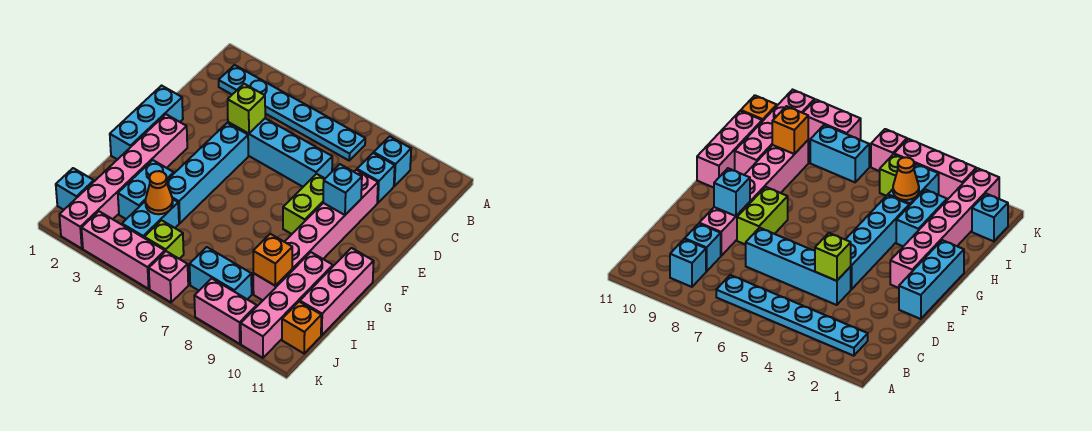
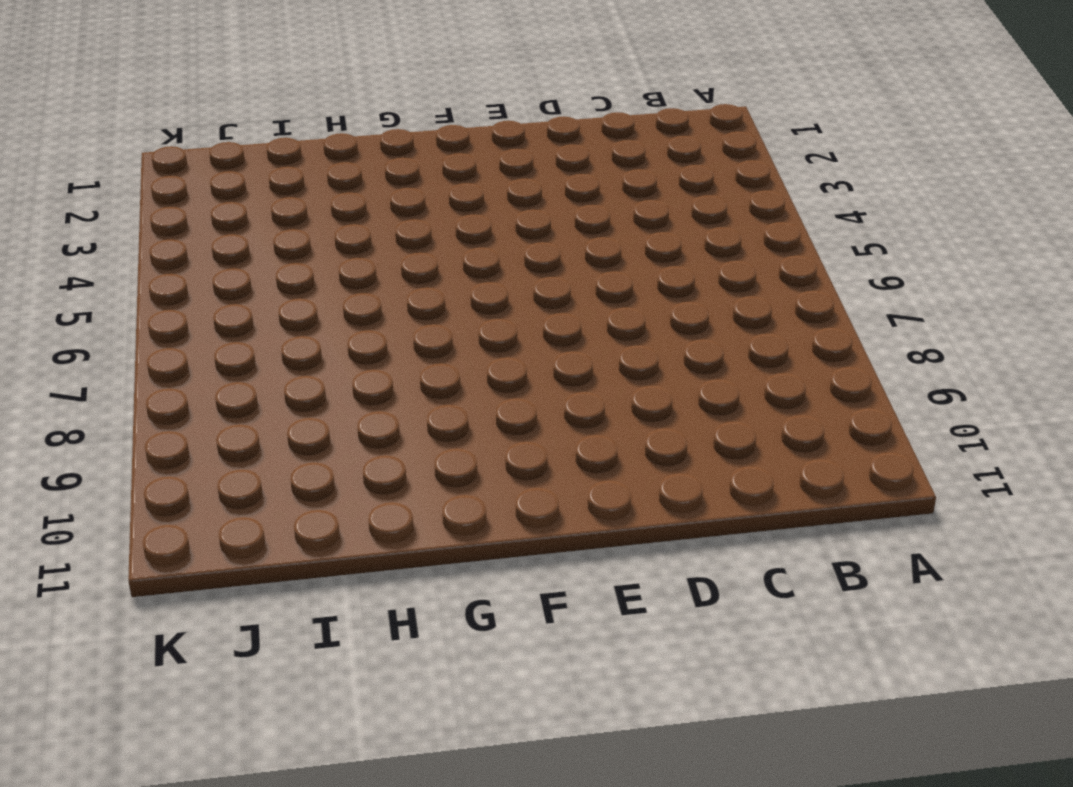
none -> cyan plate B2:B7 level 1
none -> cyan brick B9 level 1
none -> cyan brick C9 level 1

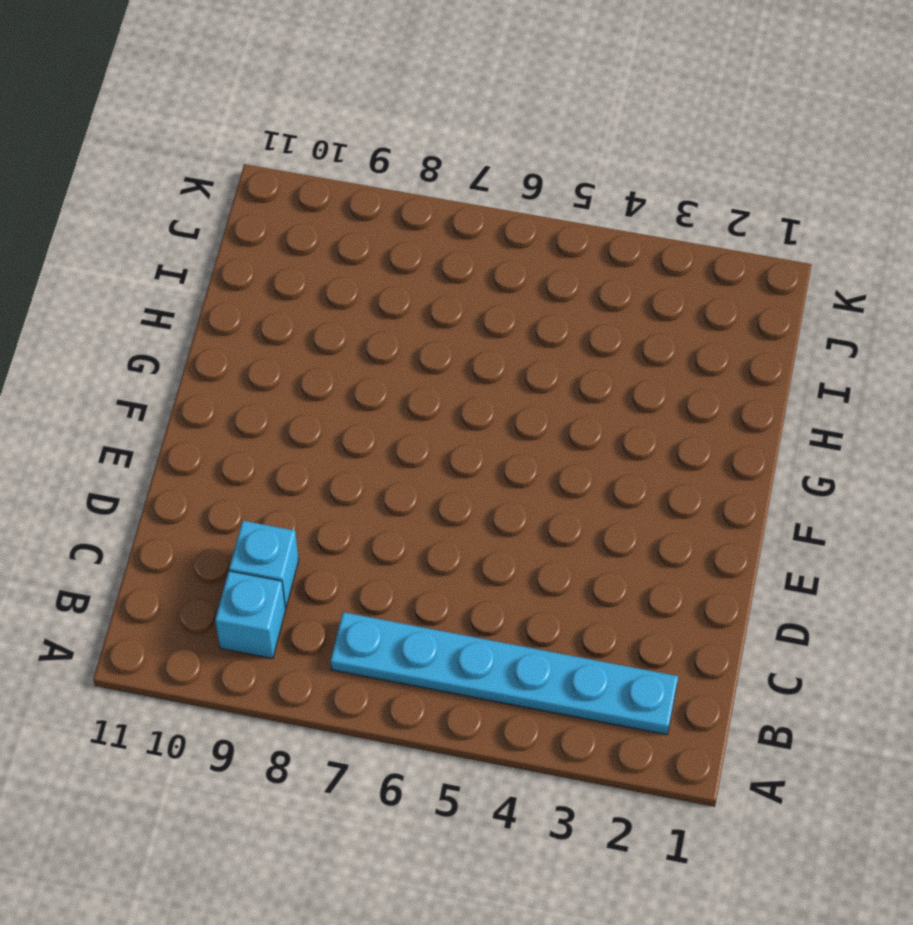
none -> cyan brick D4:D7 level 1
none -> pink brick D9:I9 level 1
none -> cyan brick E1:G1 level 1

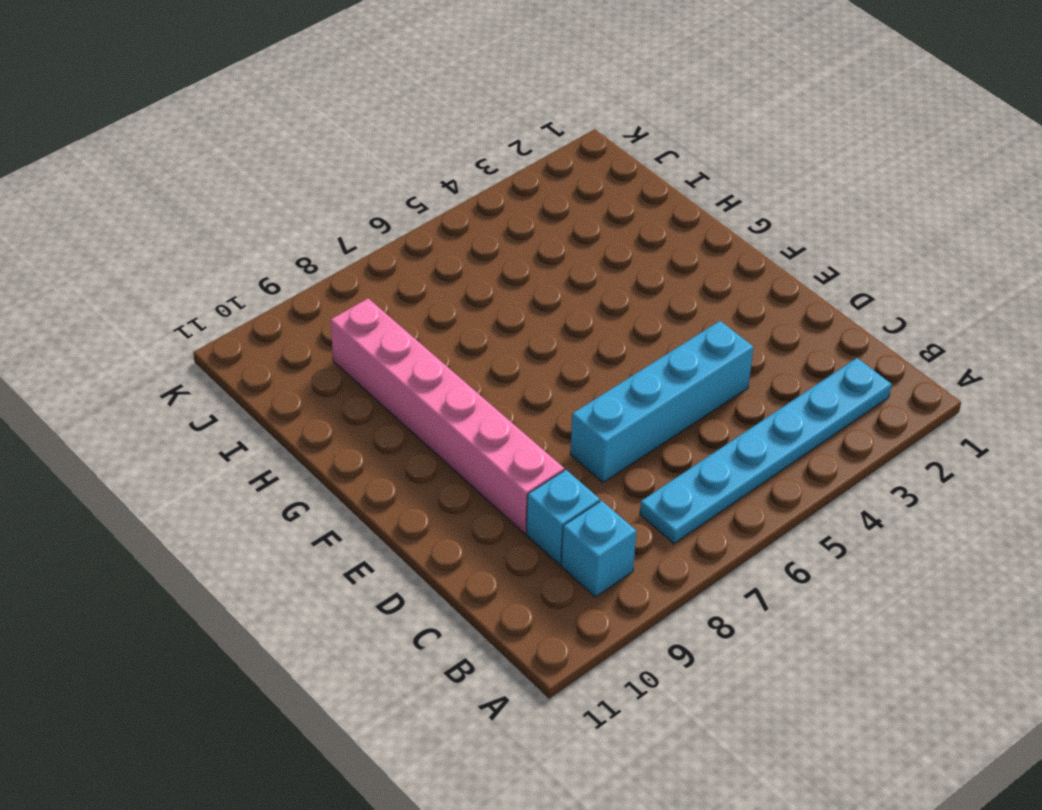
none -> cyan brick E1:G1 level 1
none -> cyan brick E4:H4 level 1
none -> lime brick E8:F8 level 1

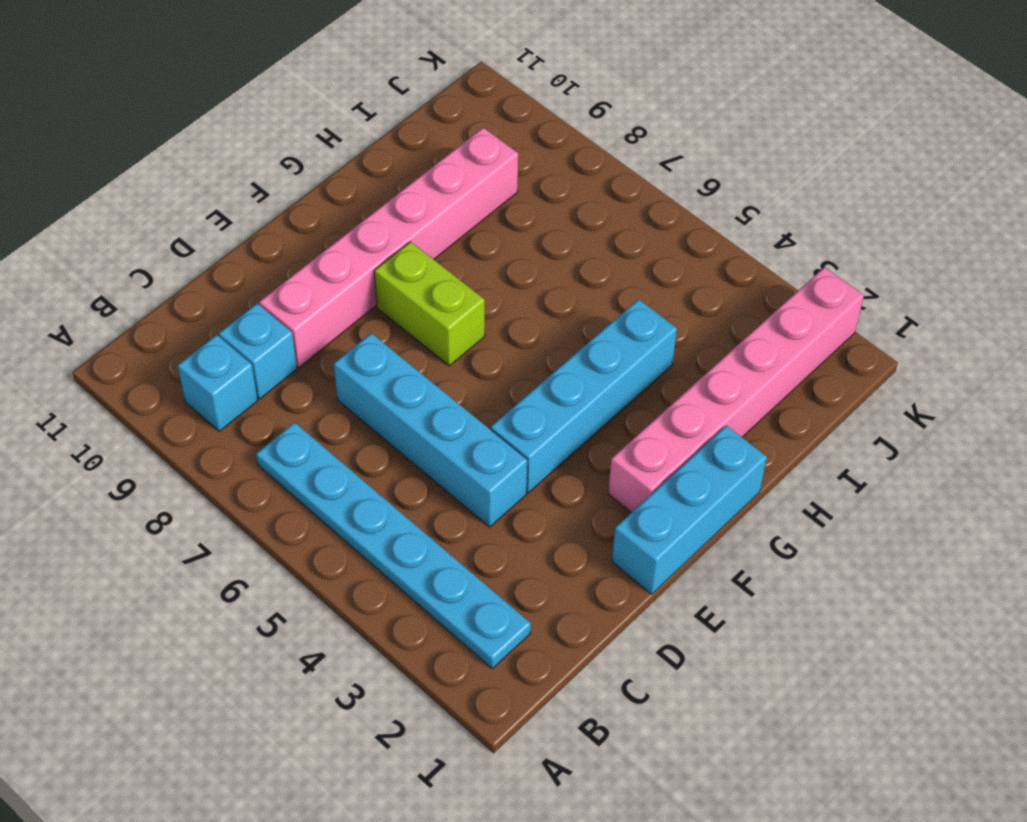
lime brick F7:F8 level 1 -> lime brick E8:F8 level 1
none -> pink brick G11:I11 level 1
none -> cyan brick H3:I3 level 1
none -> pink brick H10:K10 level 1

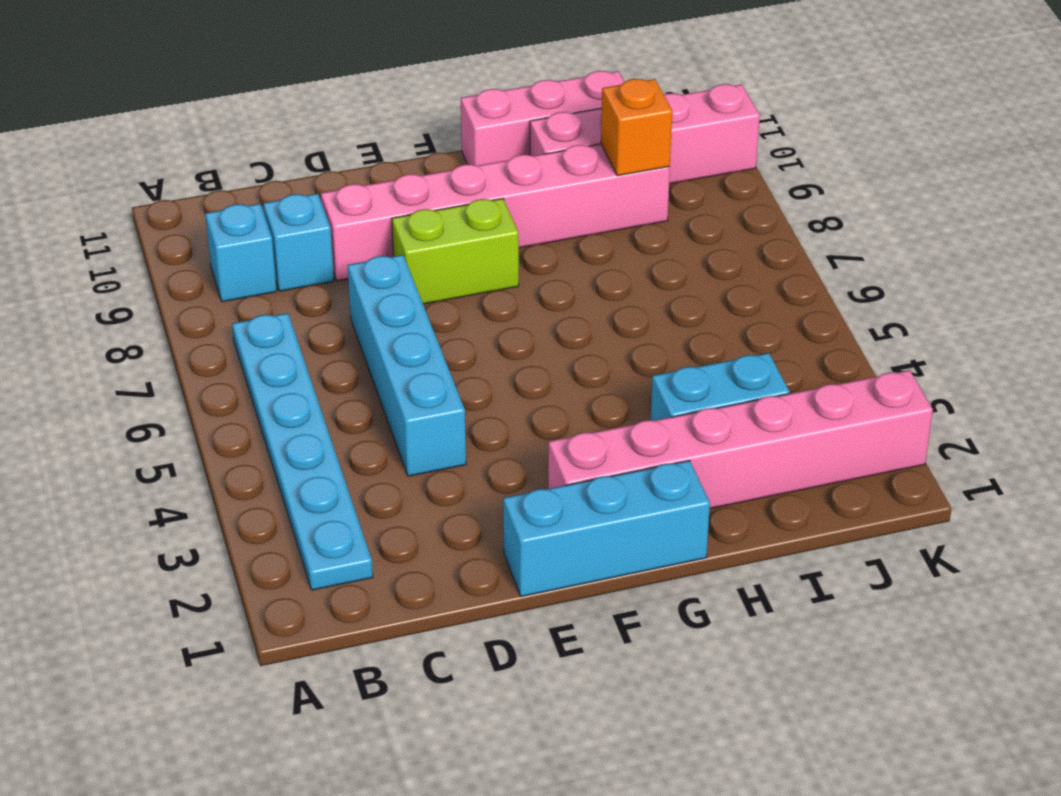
none -> cyan brick E4:H4 level 1
none -> cyan brick I4:J4 level 1
none -> cyan brick J1 level 1

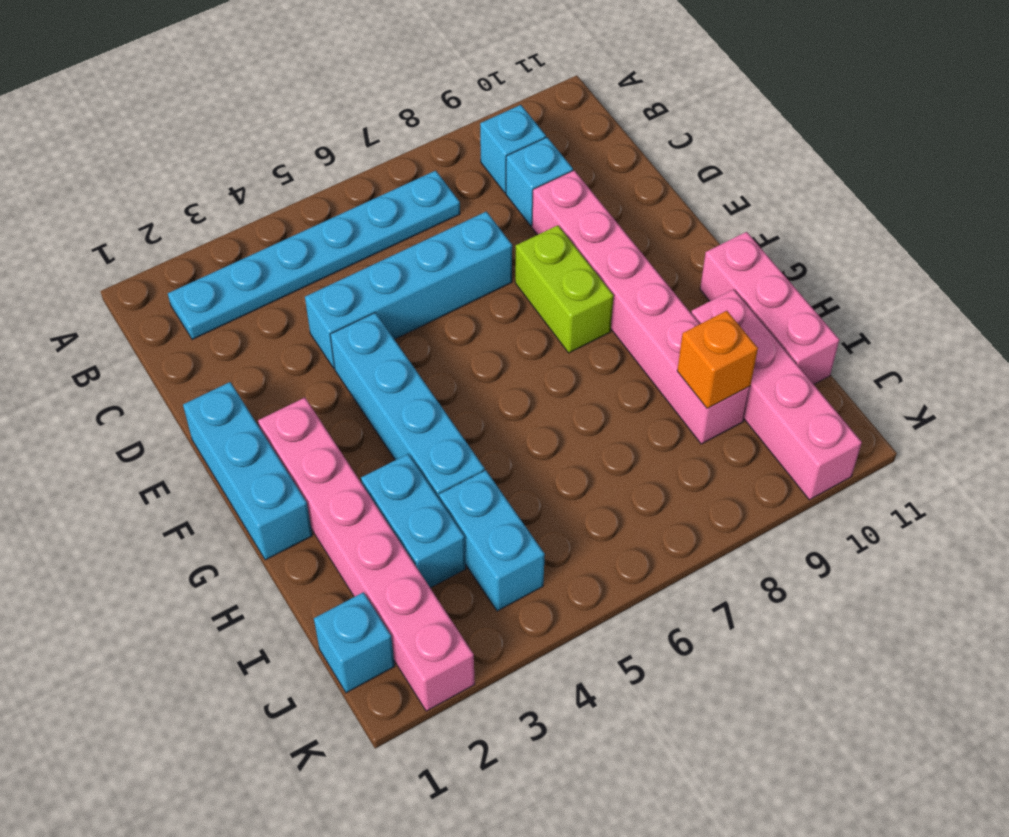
none -> lime brick J5 level 1
none -> cyan brick J7:J8 level 1
none -> orange brick J11 level 1

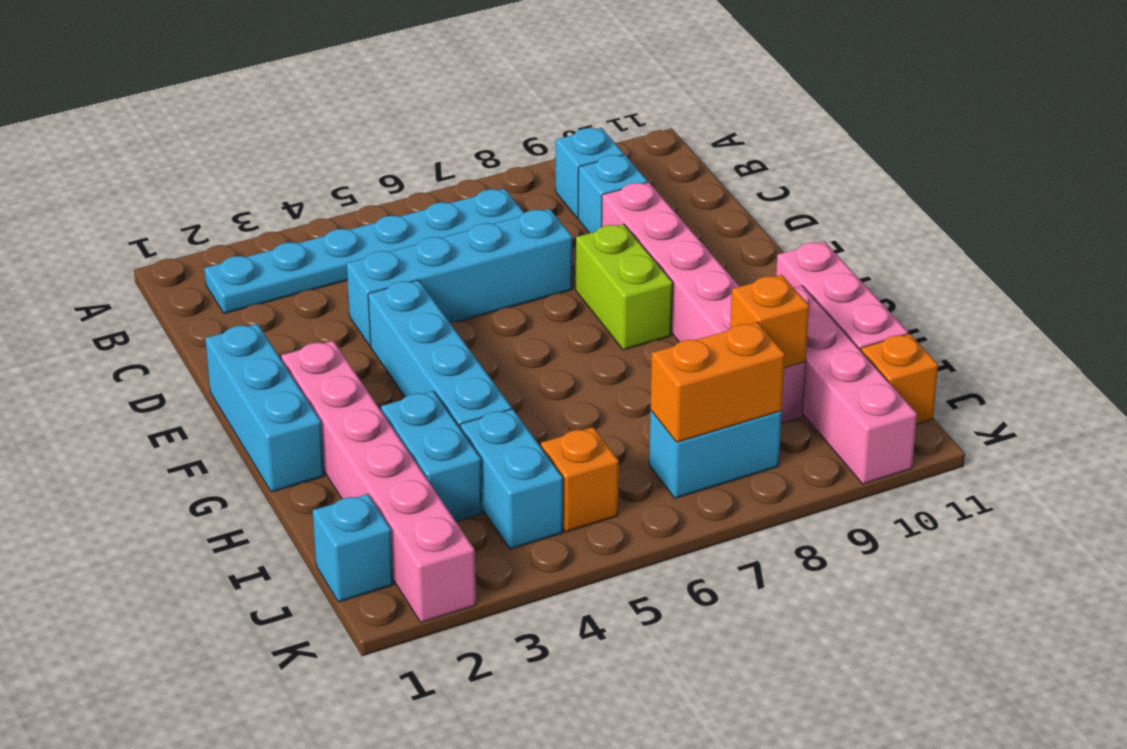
orange brick J5 level 1 -> lime brick J5 level 1
orange brick J7:J8 level 2 -> none
none -> pink brick K3:K5 level 1
none -> pink brick K6 level 1
none -> pink brick K8:K9 level 1

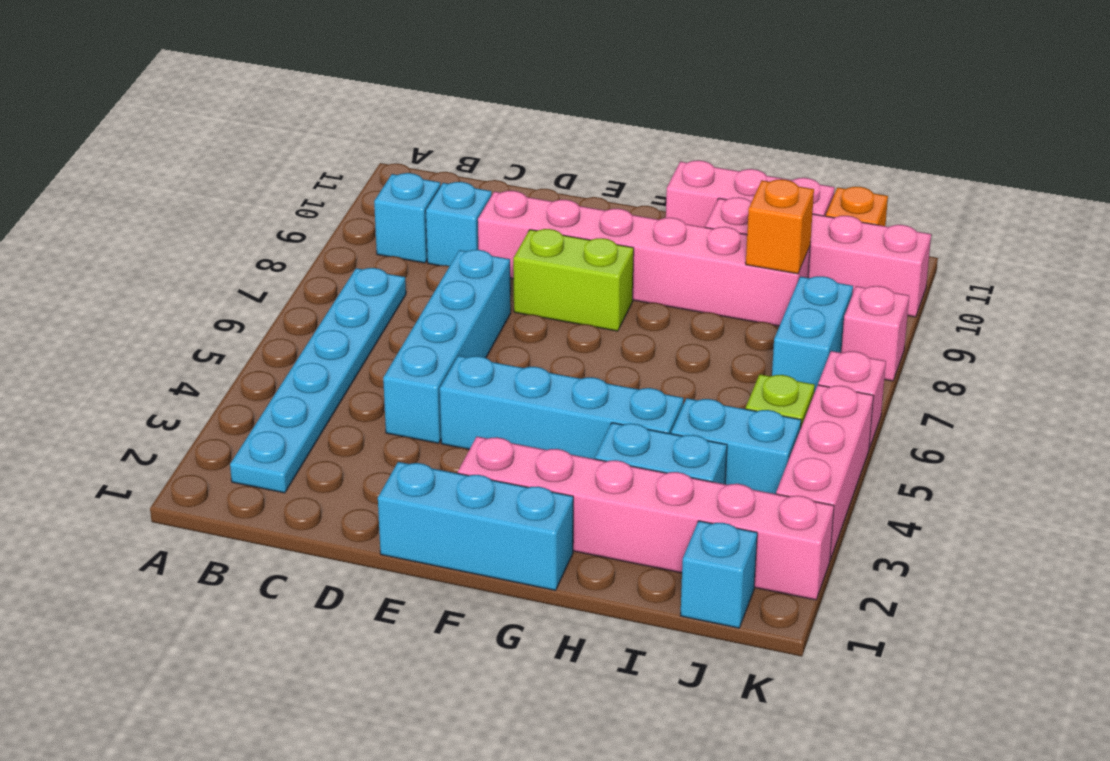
pink brick K8 level 1 -> pink brick K8:K9 level 1
none -> lime brick D4 level 2
none -> cyan brick E9 level 2
none -> orange cone I4 level 2

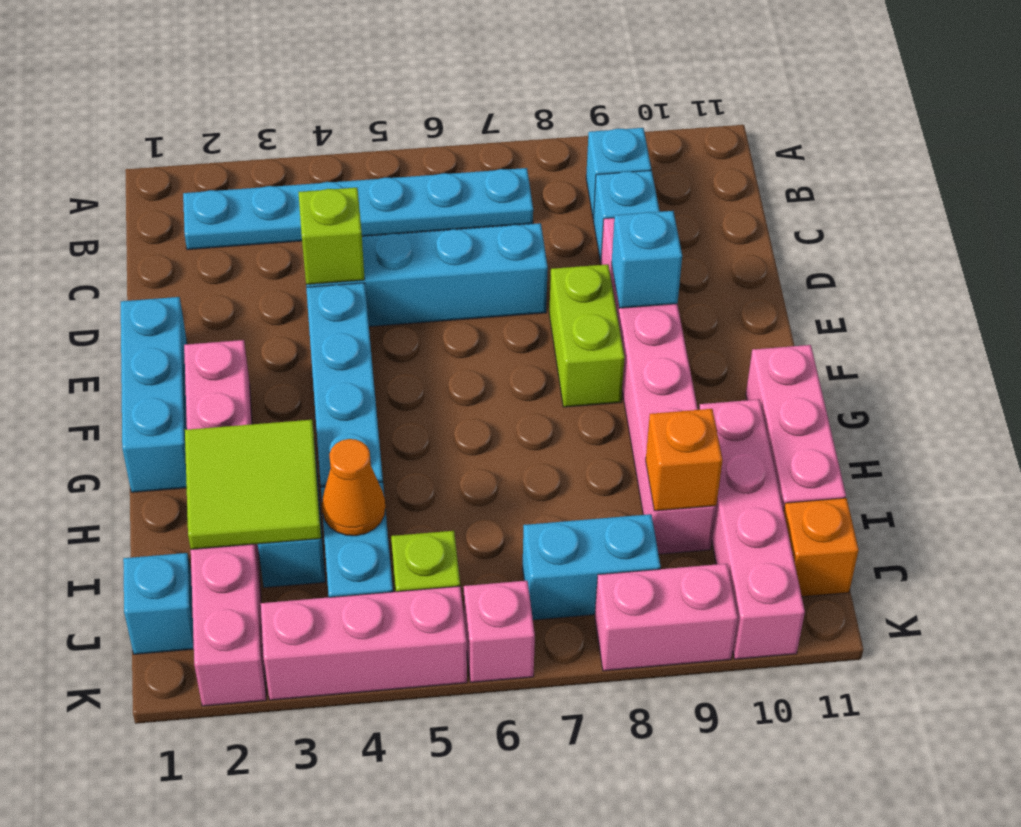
lime tile H2:I3 level 2 -> none

